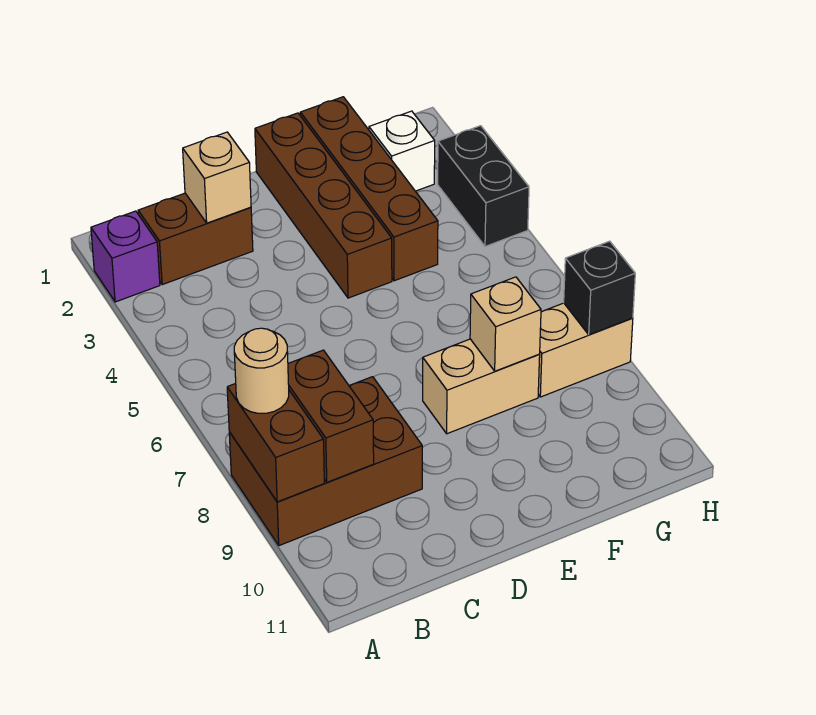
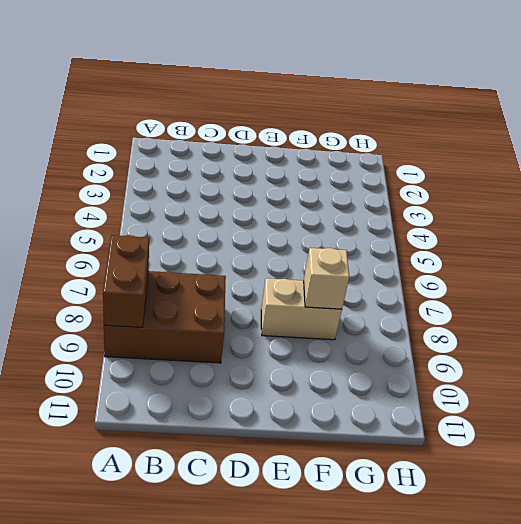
none -> purple brick A2 level 1
none -> brown brick B2:C2 level 1
none -> brown brick E1:E4 level 1

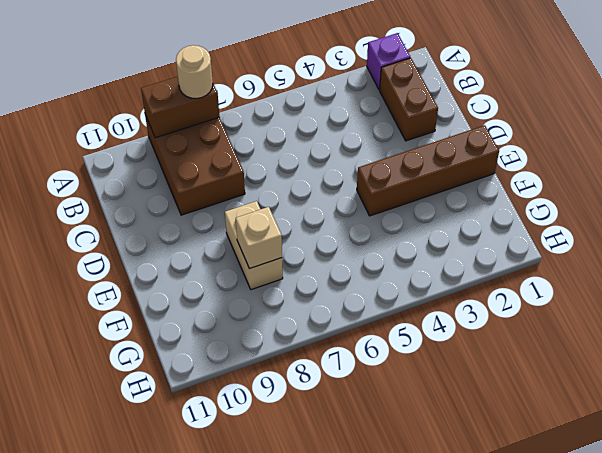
none -> brown brick F1:F4 level 1
none -> white brick G2 level 1
none -> tan brick G8:H8 level 1

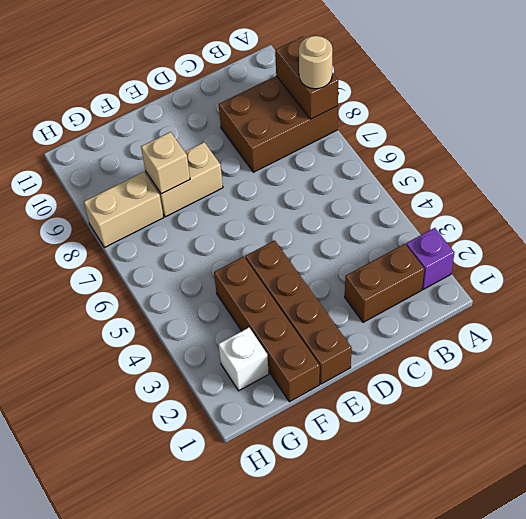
none -> black brick H3:H4 level 1
none -> brown brick B8:B9 level 2
none -> tan brick C2 level 2

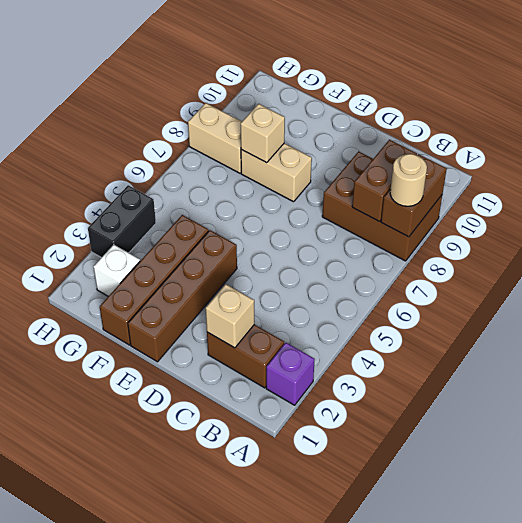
none -> black brick H8 level 2

